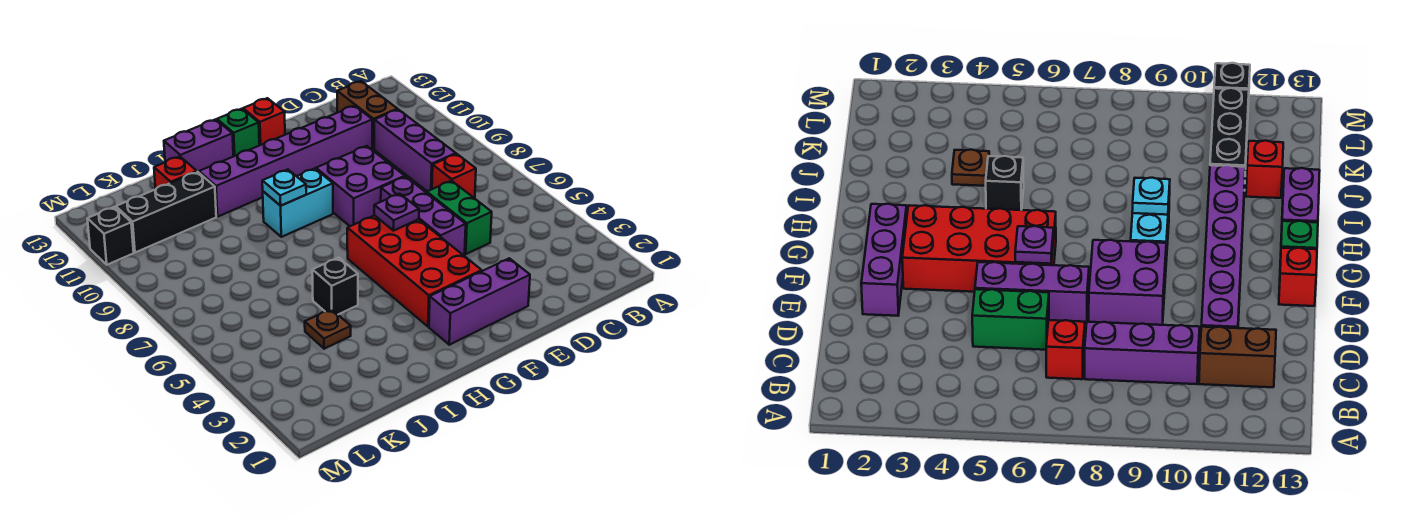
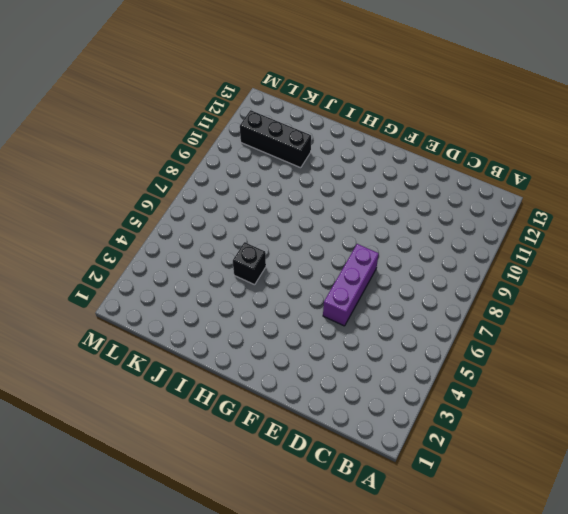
none -> red brick C7 level 1
none -> purple brick C8:C10 level 1
none -> brown brick C11:C12 level 1

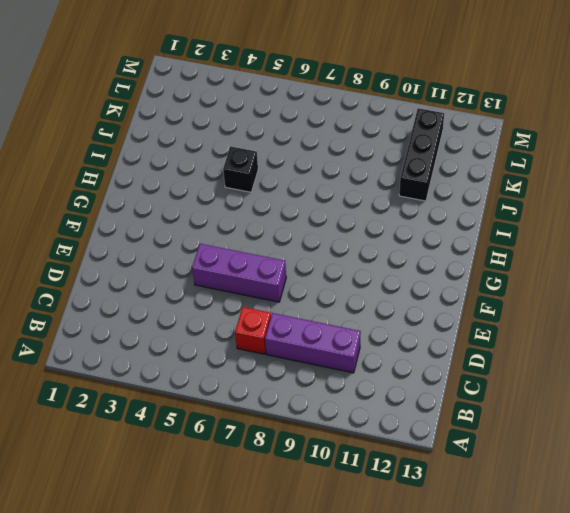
none -> brown brick C11:C12 level 1
none -> green brick D5:D6 level 1
none -> purple brick D11:I11 level 1

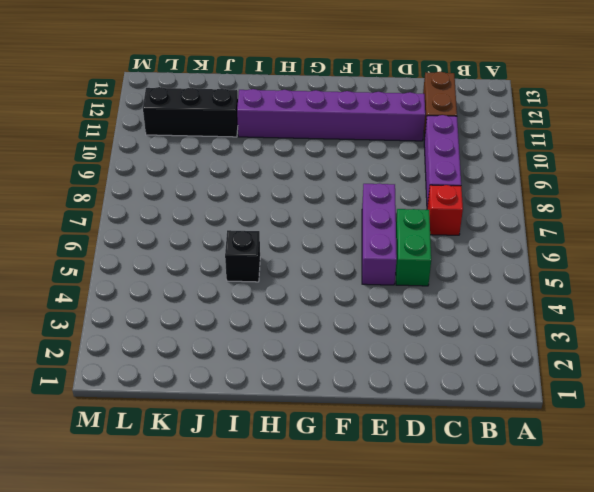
none -> purple brick E2:G2 level 1
none -> purple brick E8:F9 level 1
none -> red brick F3:G6 level 1

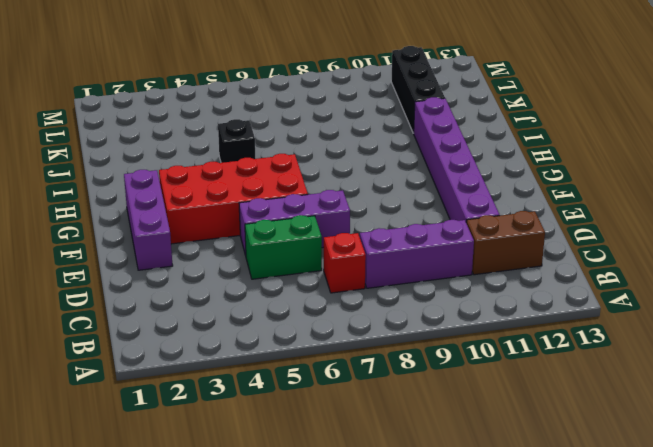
none -> purple brick E8:F9 level 1
none -> red brick F13 level 1
none -> cyan brick G9:H9 level 1

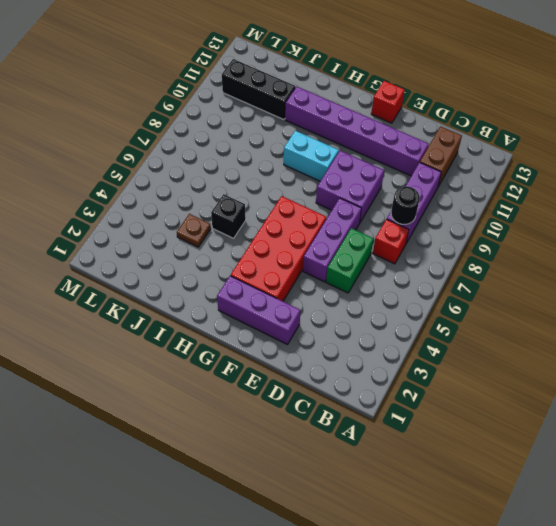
black round brick C8 level 2 -> none
none -> green brick G13 level 1
none -> purple brick H13:I13 level 1
none -> red brick J12 level 1

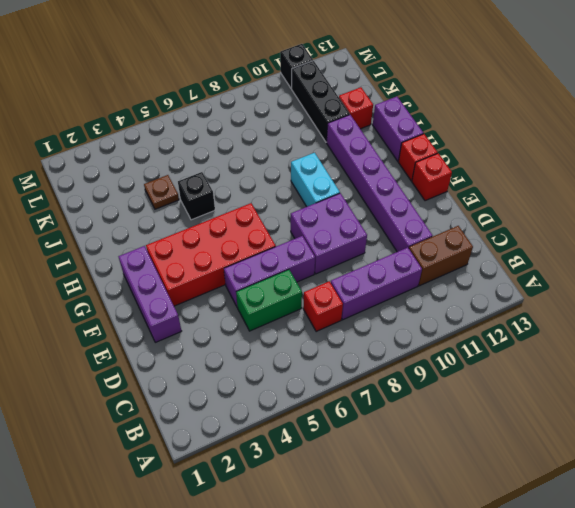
red brick G13 level 1 -> green brick G13 level 1
none -> purple plate F6 level 2
none -> cyan plate H9 level 2

